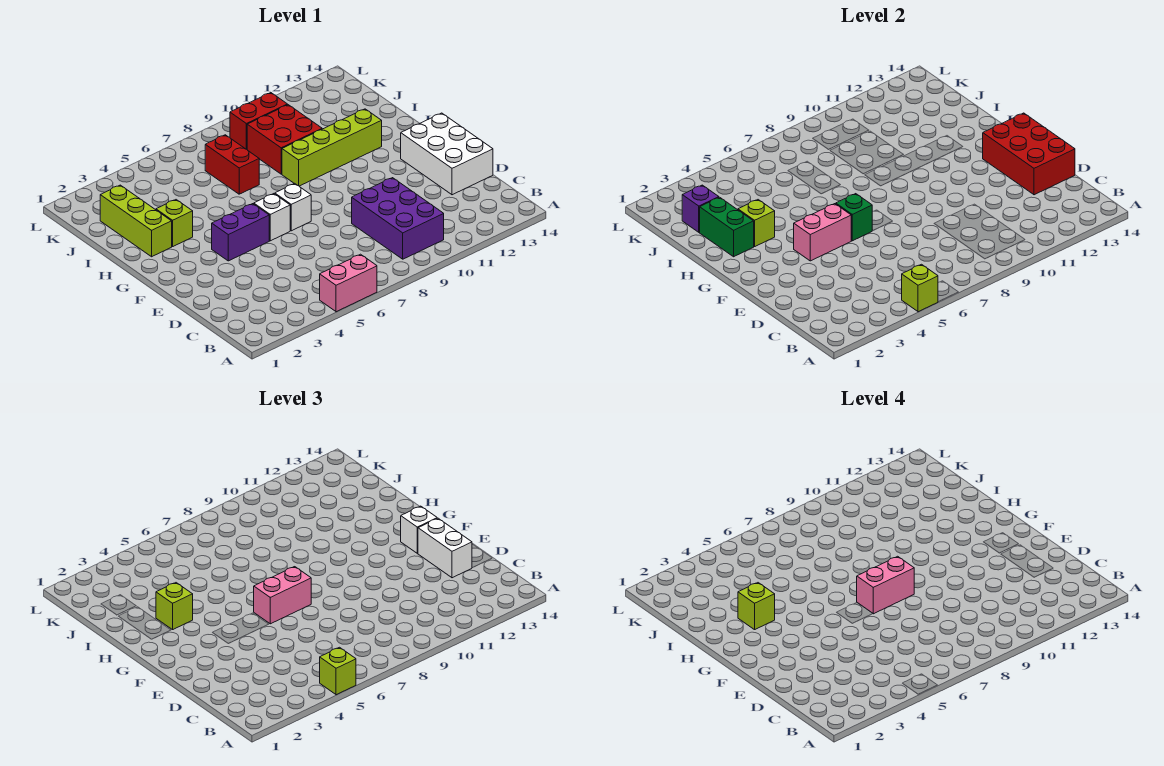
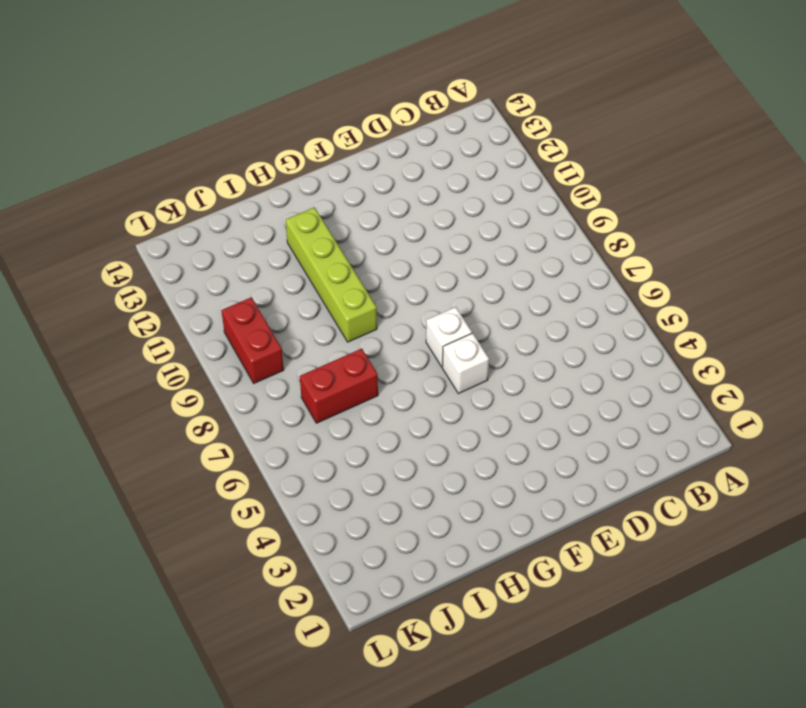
none -> pink brick A5:A6 level 1
none -> purple brick B9:D10 level 1
none -> white brick D13:F14 level 1

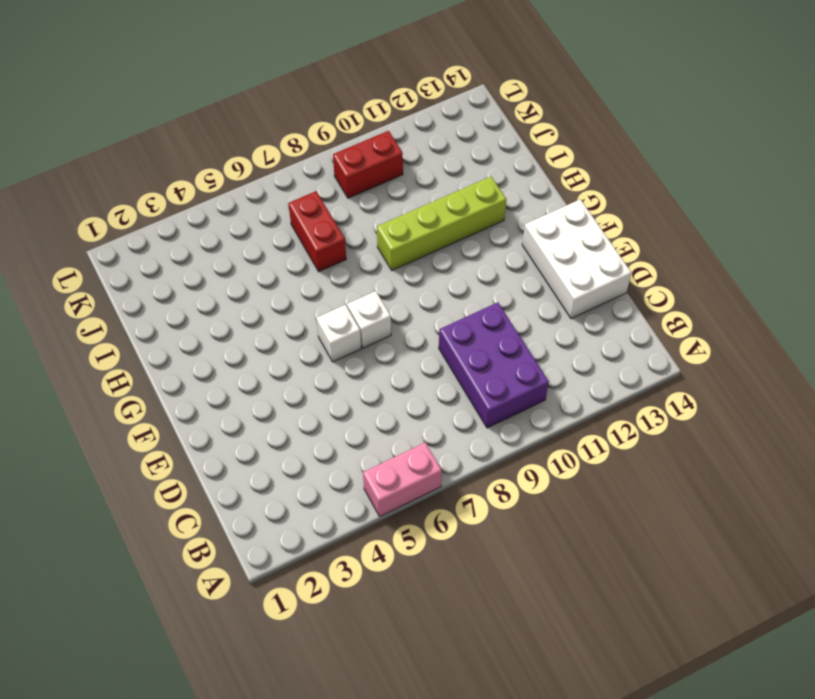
none -> purple brick F4:F5 level 1
none -> lime brick H2:J2 level 1
none -> lime brick H3 level 1

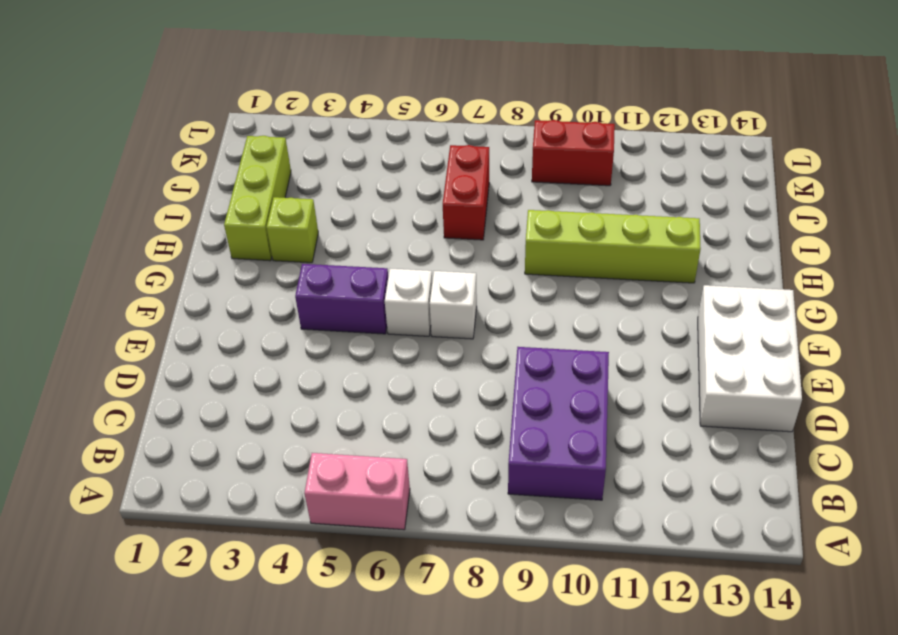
none -> red brick I9:J10 level 1
none -> lime brick A5 level 2
none -> red brick D13:F14 level 2

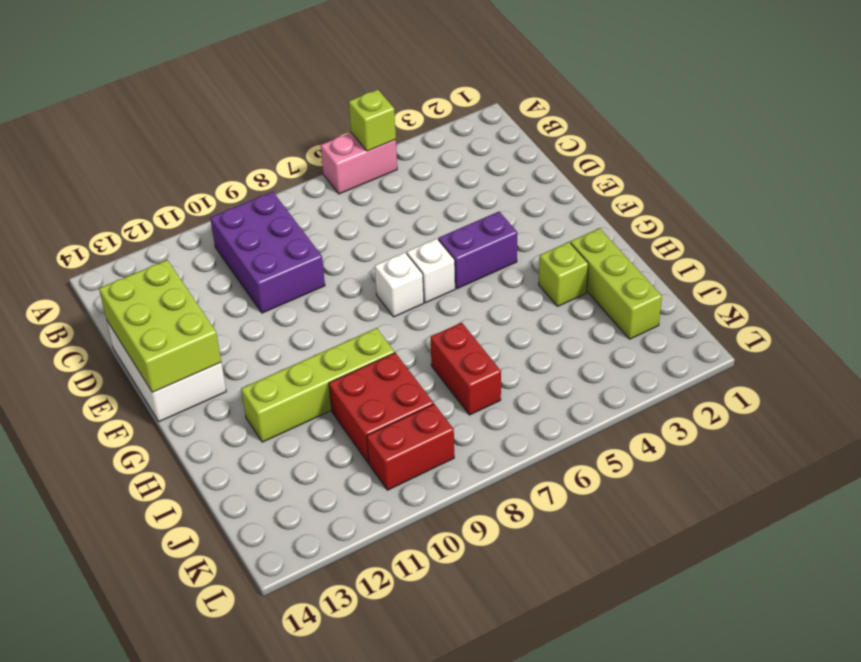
lime brick D13:F14 level 2 -> red brick D13:F14 level 2
none -> pink brick F4:F5 level 2
none -> green brick F6 level 2
none -> green brick H2:I2 level 2

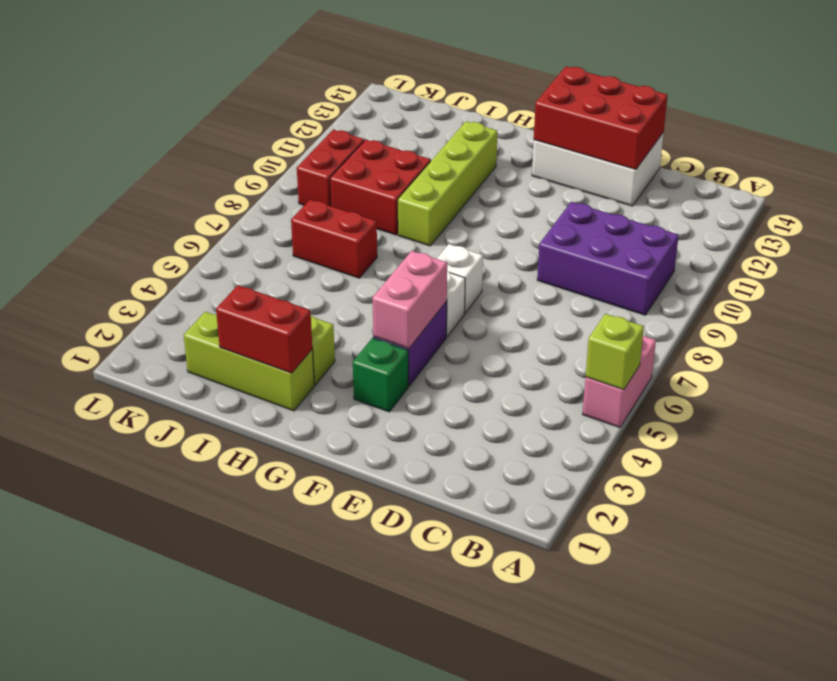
green brick F3 level 1 -> green brick F6 level 2
red brick H2:I2 level 2 -> green brick H2:I2 level 2
none -> lime brick H3 level 2
none -> purple brick J2 level 2
none -> lime brick A5 level 3

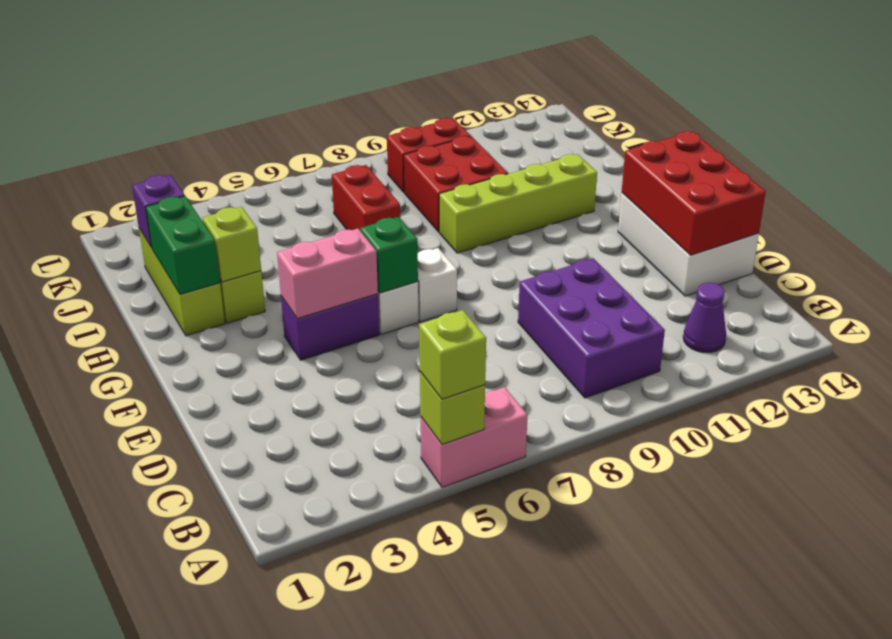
purple cone B12 level 1 -> none
none -> white brick D13:E13 level 3
none -> pink brick F6:F7 level 3
none -> white brick F13 level 3

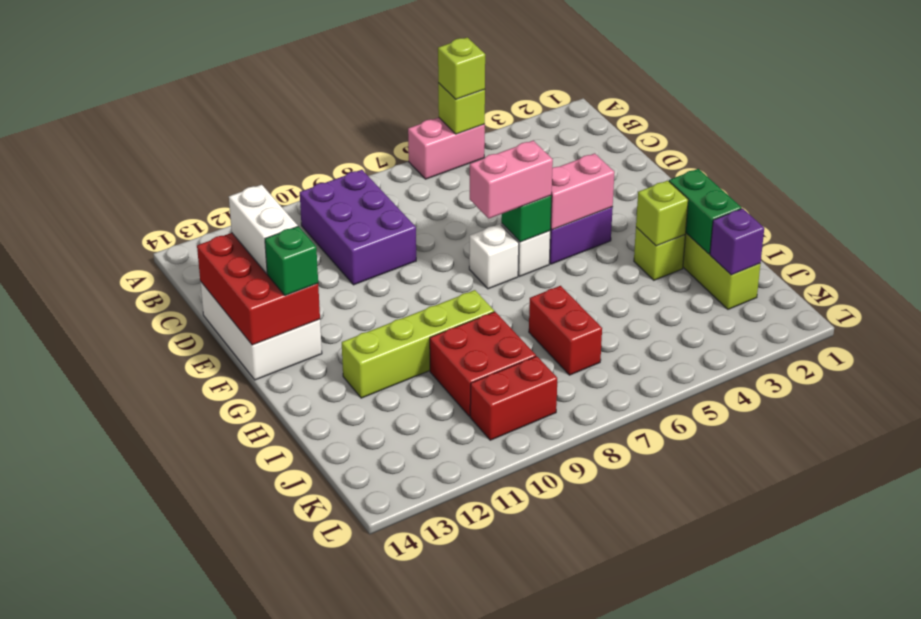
green brick F13 level 3 -> white brick F13 level 3
none -> lime brick H3 level 3
none -> pink brick F7:F8 level 4
none -> lime brick H3 level 4

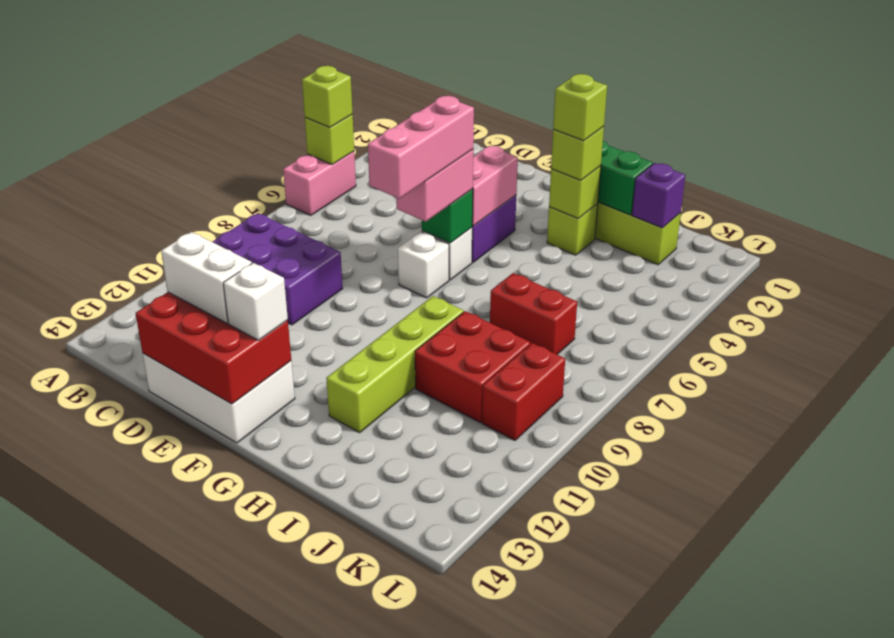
pink brick F6:F8 level 4 -> pink brick F7:F8 level 4

